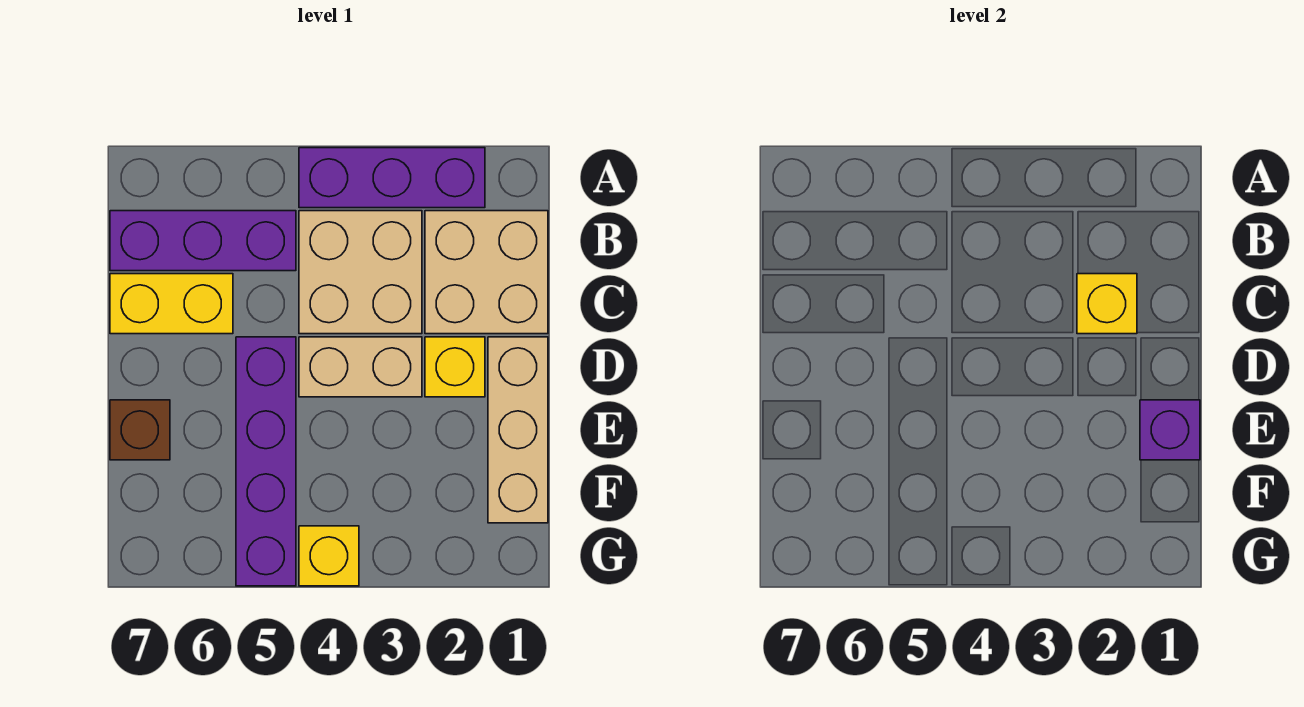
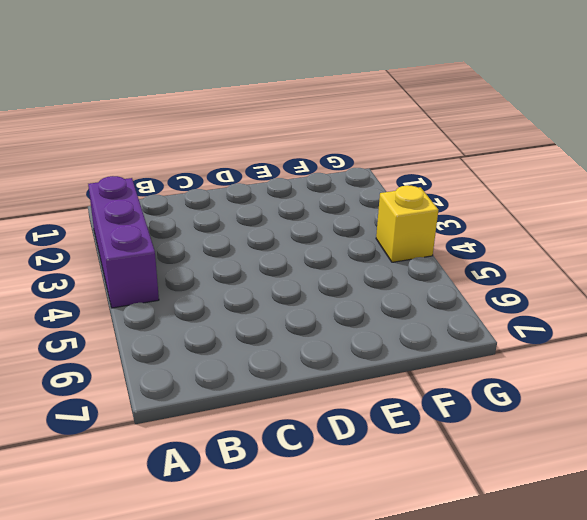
none -> tan brick B1:C2 level 1
none -> tan brick B3:C4 level 1
none -> purple brick B5:B7 level 1

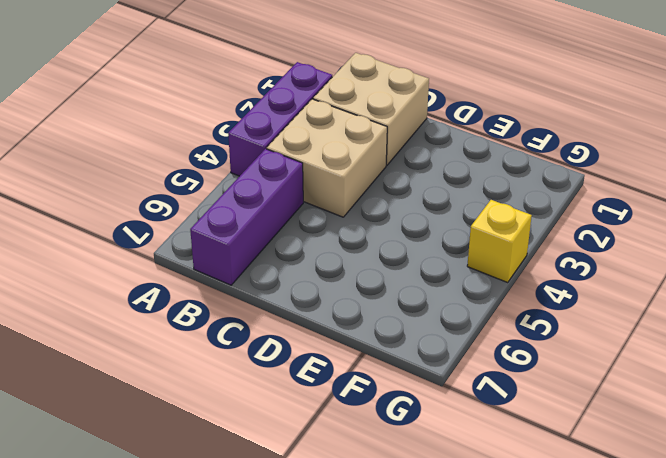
none -> yellow brick C6:C7 level 1
none -> tan brick D1:F1 level 1
none -> yellow brick D2 level 1

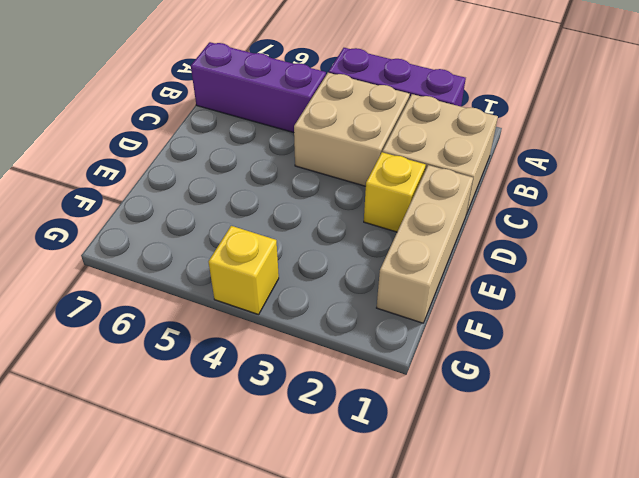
none -> yellow brick C6:C7 level 1
none -> tan brick D3:D4 level 1
none -> purple brick D5:G5 level 1

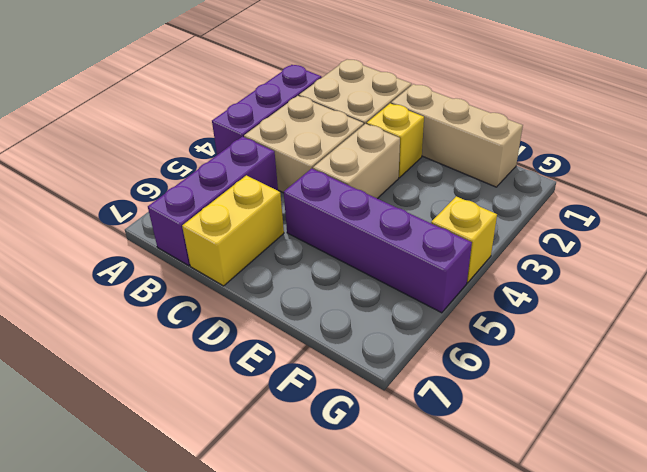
none -> brown brick E7 level 1
none -> yellow brick C2 level 2
none -> purple brick E1 level 2

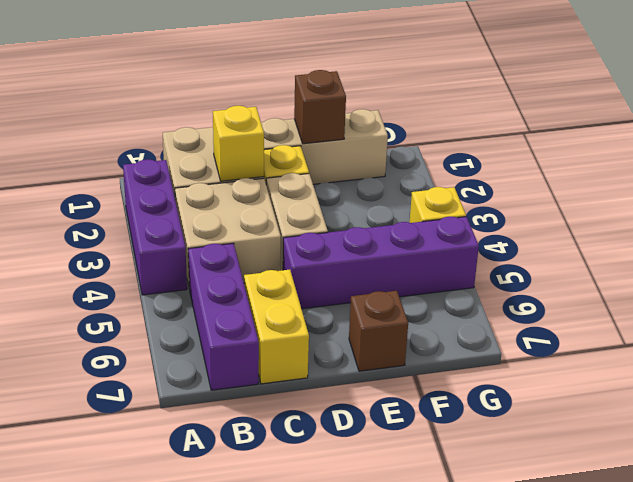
brown brick E1 level 2 -> purple brick E1 level 2

